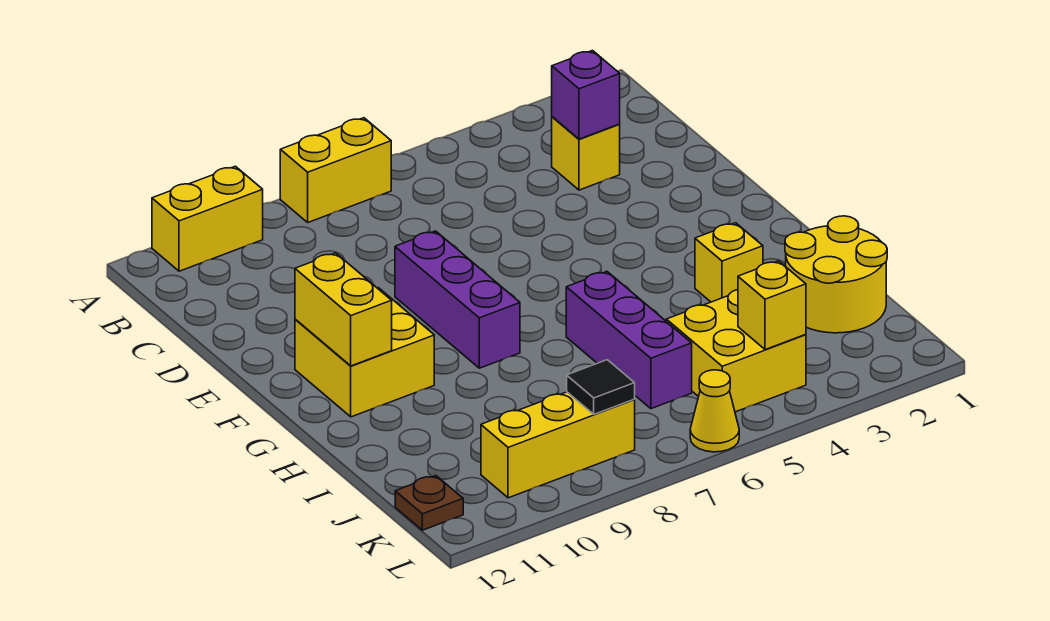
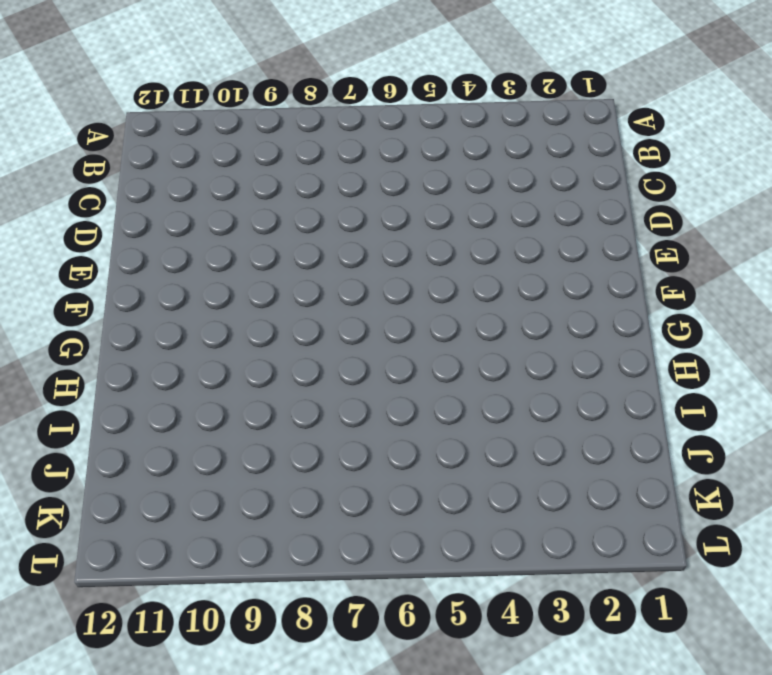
none -> yellow brick A7:A8 level 1
none -> yellow brick A10:A11 level 1
none -> yellow brick C3 level 1

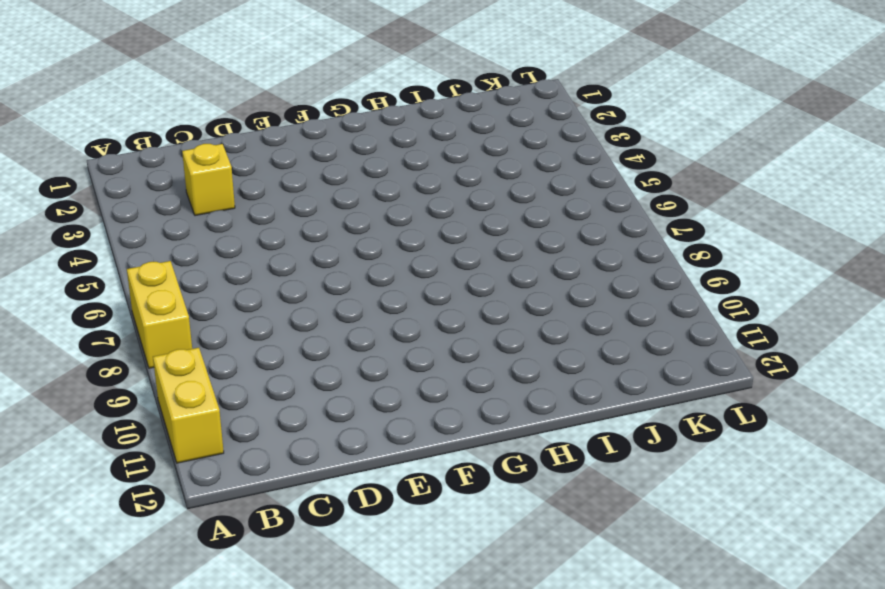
none -> purple brick E8:G8 level 1
none -> yellow brick F10:G11 level 1
none -> yellow brick H3 level 1

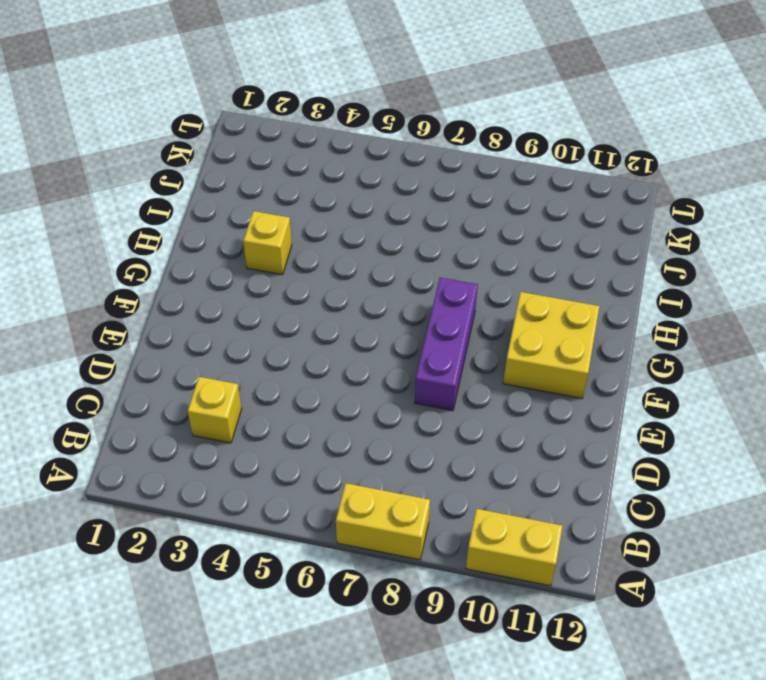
none -> purple brick H6:J6 level 1
none -> yellow round brick I1:J2 level 1
none -> yellow brick J4:K5 level 1

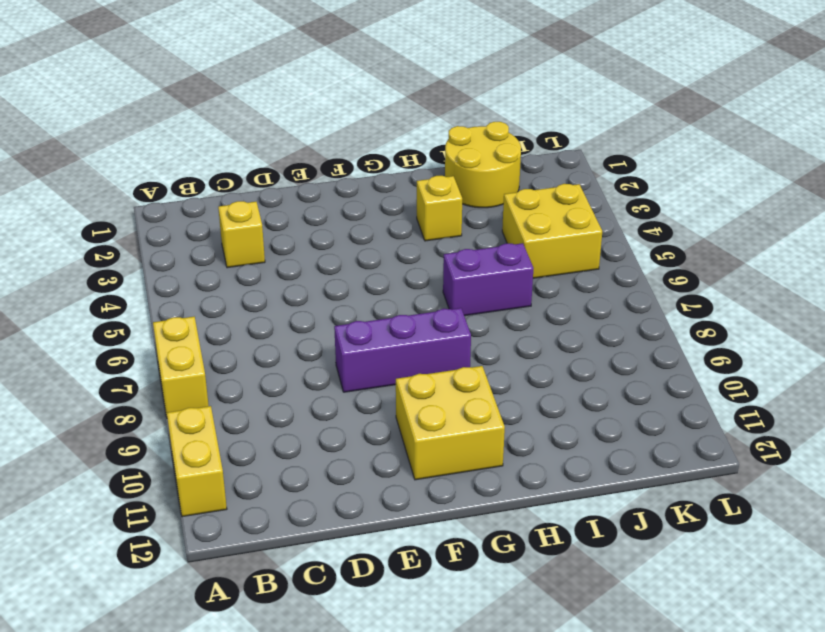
purple brick H6:I6 level 1 -> purple brick H6:J6 level 1
none -> yellow brick K8:K10 level 1
none -> brown plate K12 level 1
none -> yellow cone L6 level 1

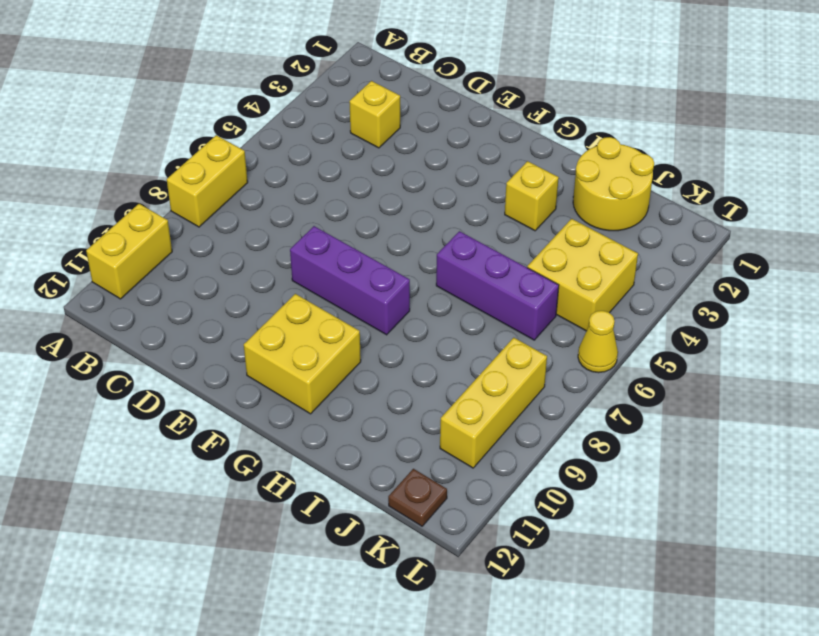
none -> purple brick C3 level 2
none -> yellow brick F11:G11 level 2
none -> yellow brick K4 level 2

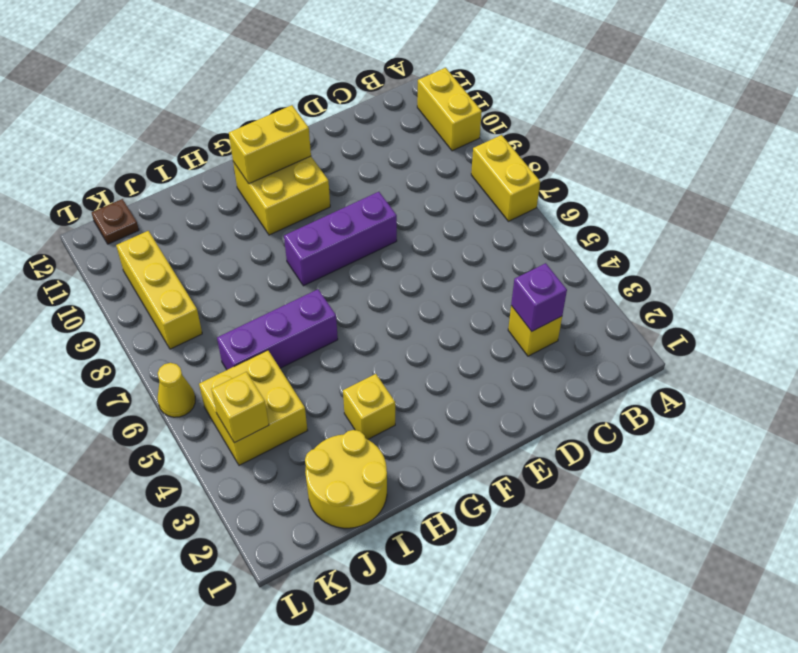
none -> black tile K8 level 2

